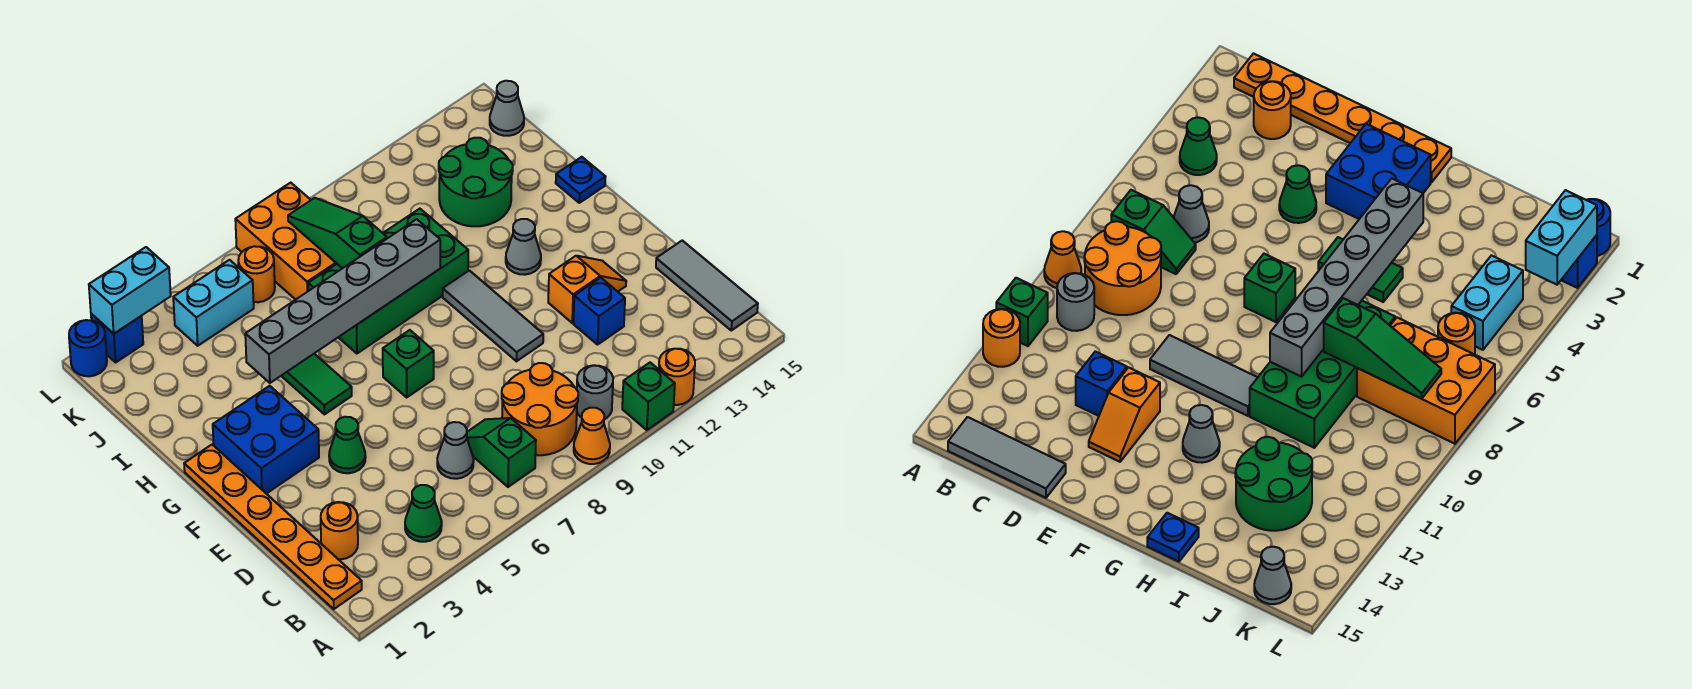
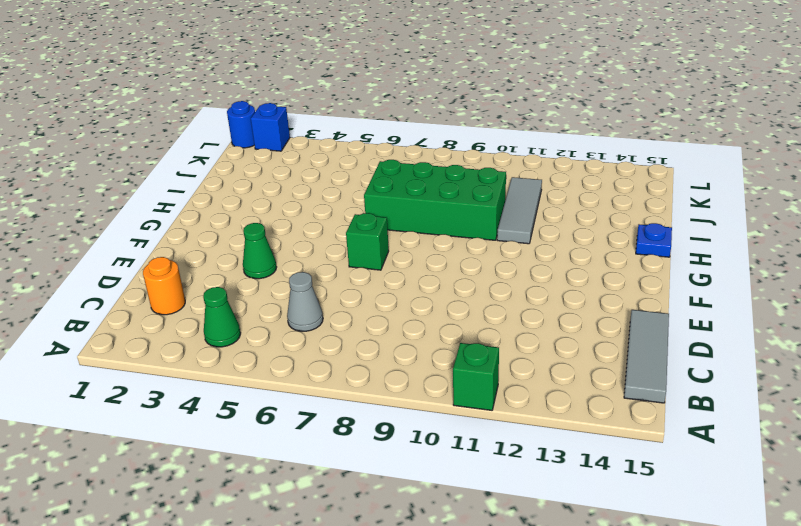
grey tile H11:J11 level 1 -> grey tile E10:G10 level 1
none -> orange cone A9 level 1
none -> orange round brick A12 level 1
none -> orange plate B1:G1 level 1
none -> green slope B7:C7 level 1 top B

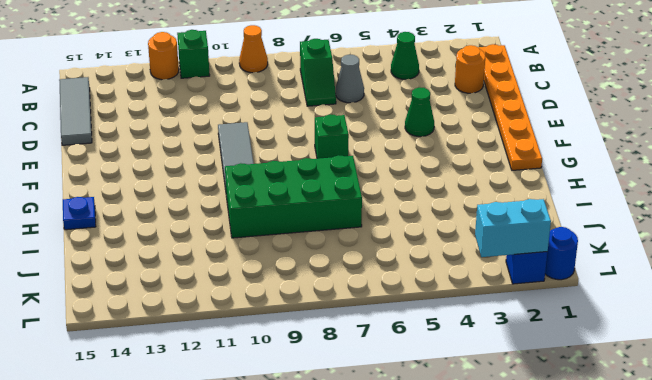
none -> orange round brick B8:C9 level 1
none -> grey round brick B10 level 1
none -> blue brick D12 level 1
none -> orange slope E12:E13 level 1 top 12

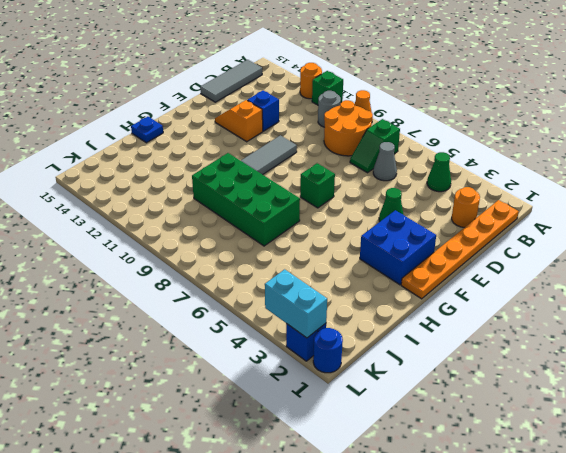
none -> green tile G5:H5 level 1
none -> grey cone G12 level 1
none -> green round brick I12:J13 level 1
none -> orange brick J7:L8 level 1

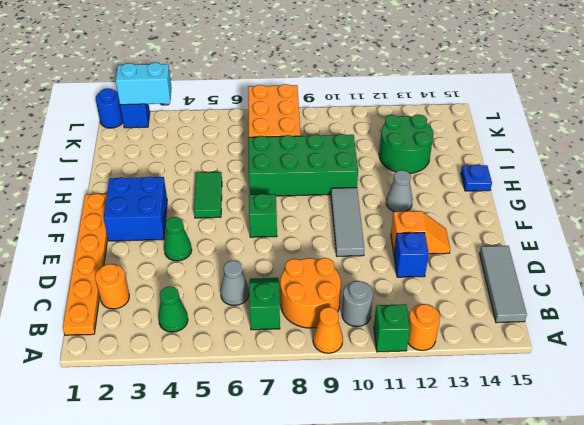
none -> cyan brick K4:K5 level 1
none -> orange round brick K6 level 1
none -> grey cone K15 level 1
none -> grey brick H4:H9 level 2

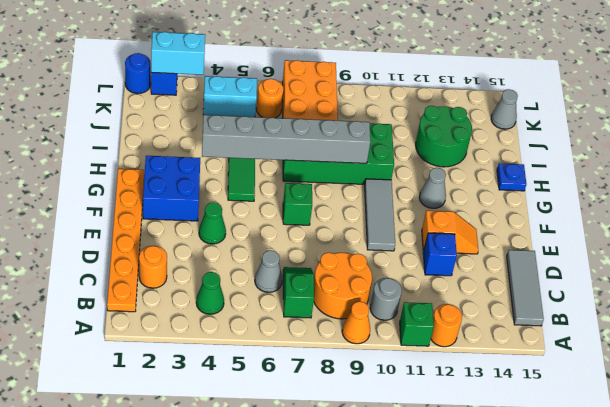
none -> green slope I8:K8 level 2 top I

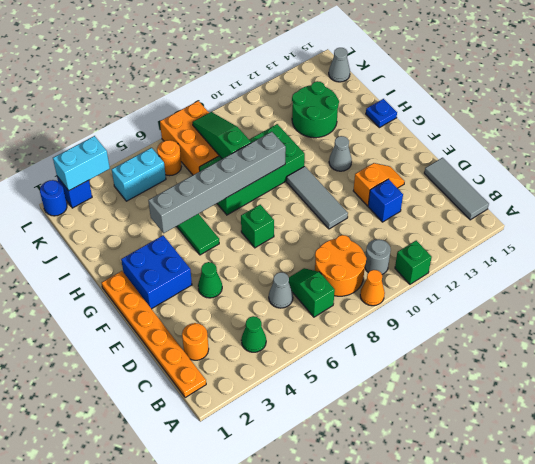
none -> orange round brick A12 level 1

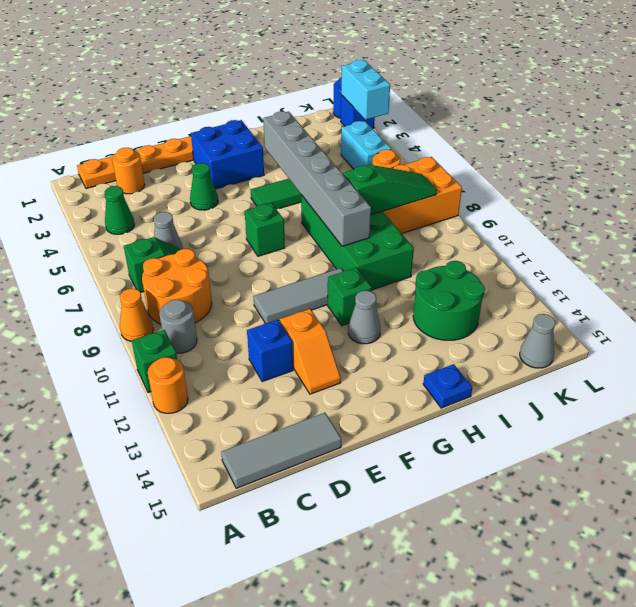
green brick G11 level 1 -> none

